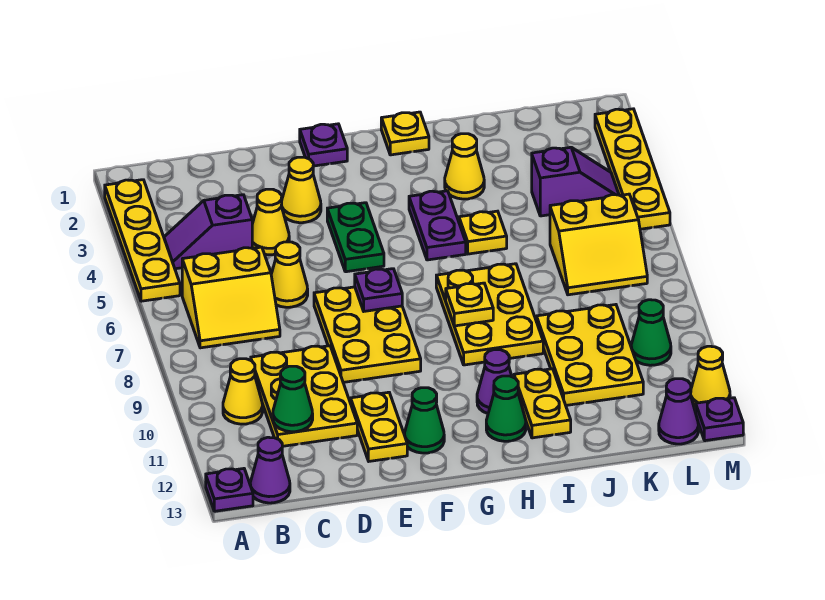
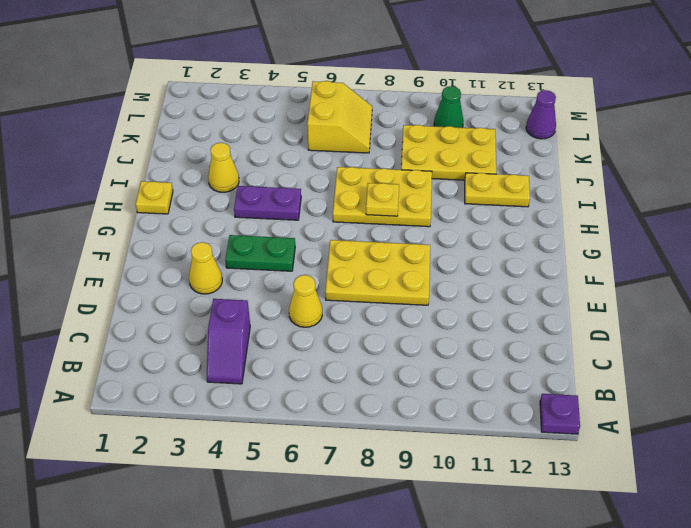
none -> yellow plate A2:A5 level 1
none -> yellow slope B6:C7 level 1 top 6
none -> yellow cone B10 level 1
none -> purple cone B13 level 1

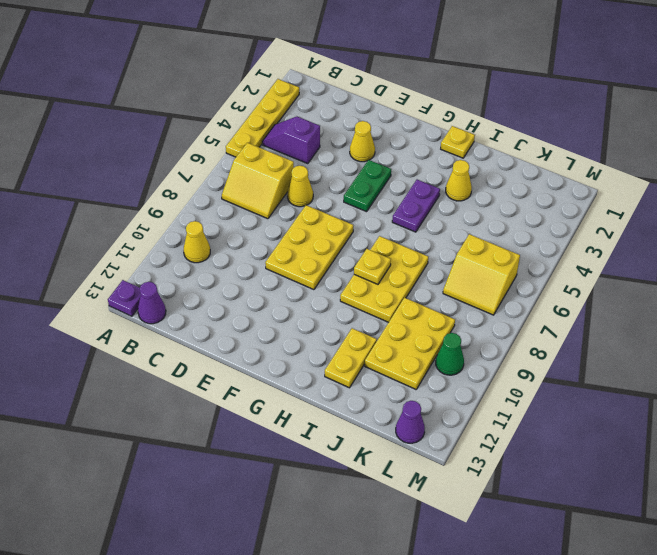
none -> yellow plate C9:D11 level 1
none -> yellow cone D4 level 1
none -> yellow plate E11:E12 level 1
none -> purple plate F1 level 1

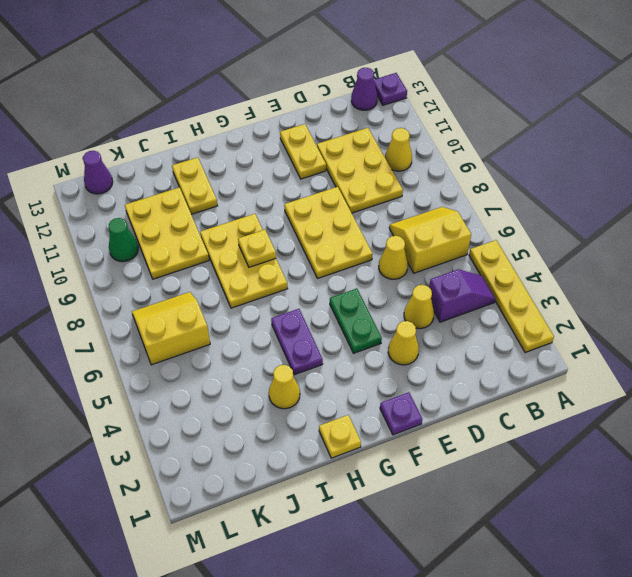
none -> green cone F12 level 1
none -> purple cone H11 level 1
none -> green cone H12 level 1
none -> yellow plate I5 level 1

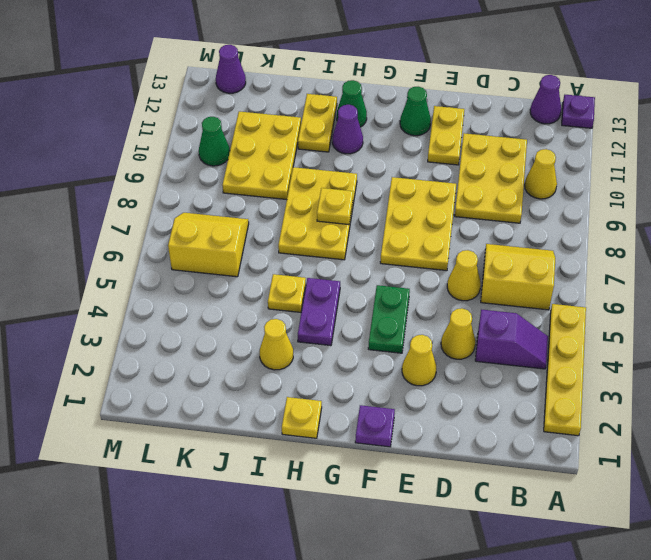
none -> purple slope K4:L4 level 1 top K
none -> yellow plate M2:M5 level 1
none -> yellow cone M12 level 1
none -> purple plate M13 level 1

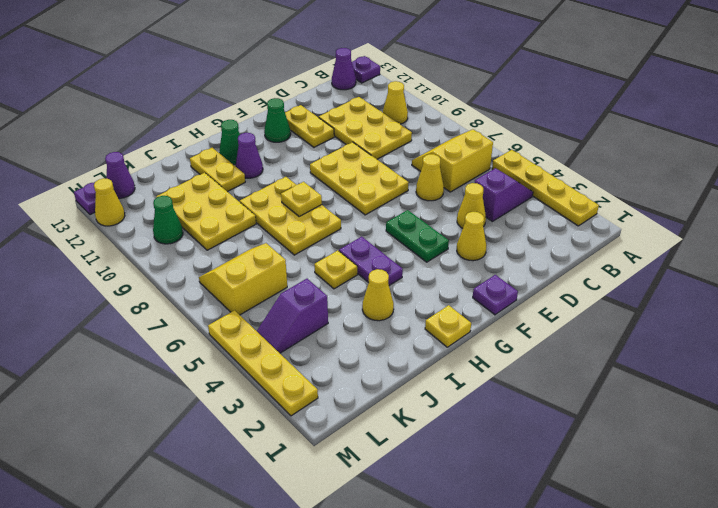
none -> green cone C11 level 2
none -> purple plate F7 level 2

